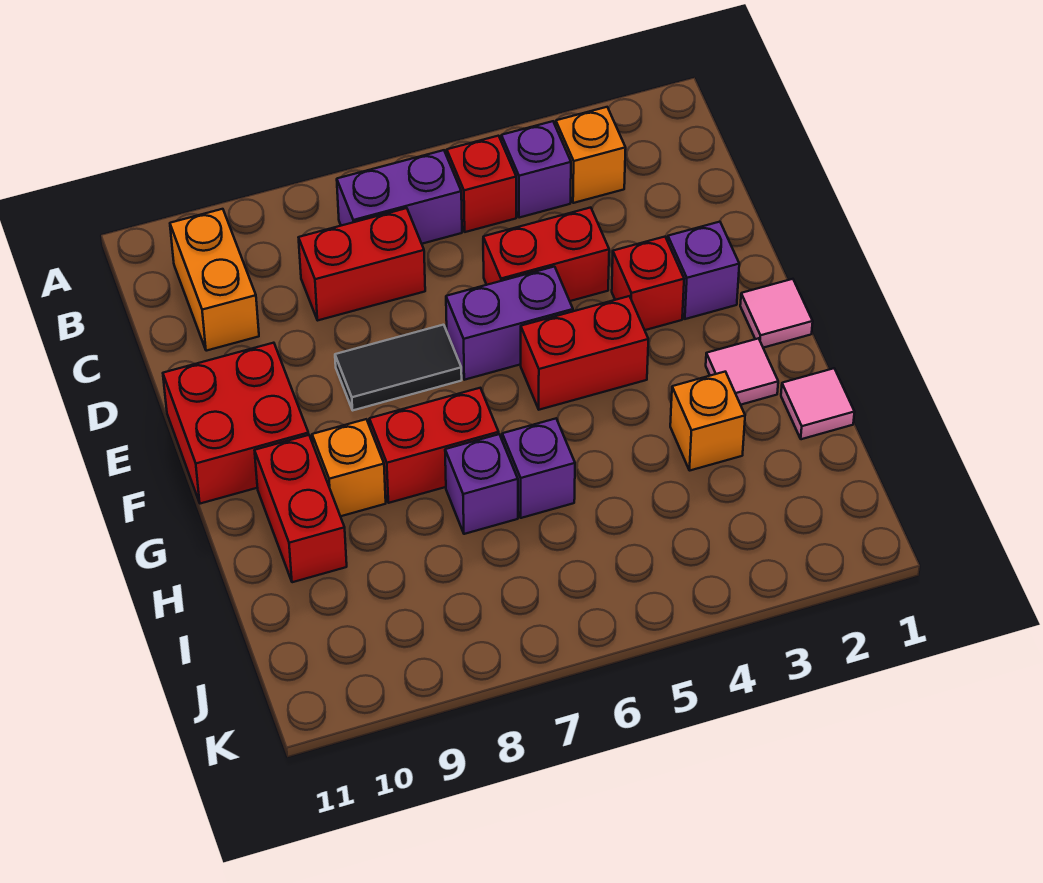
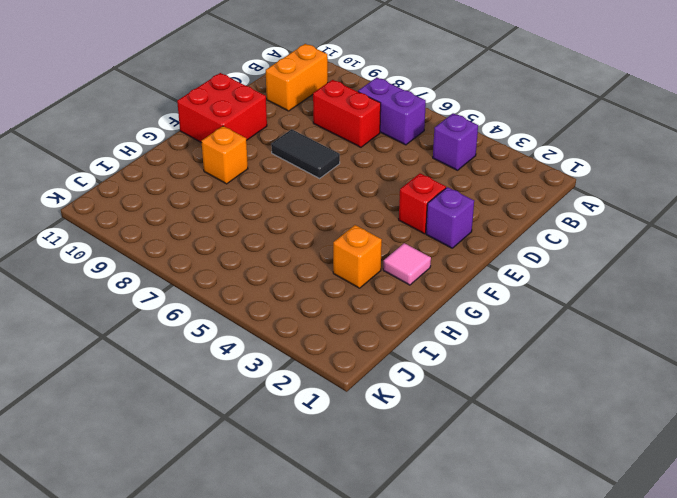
none -> orange brick B3 level 1
none -> red brick B5 level 1
none -> red brick D4:D5 level 1

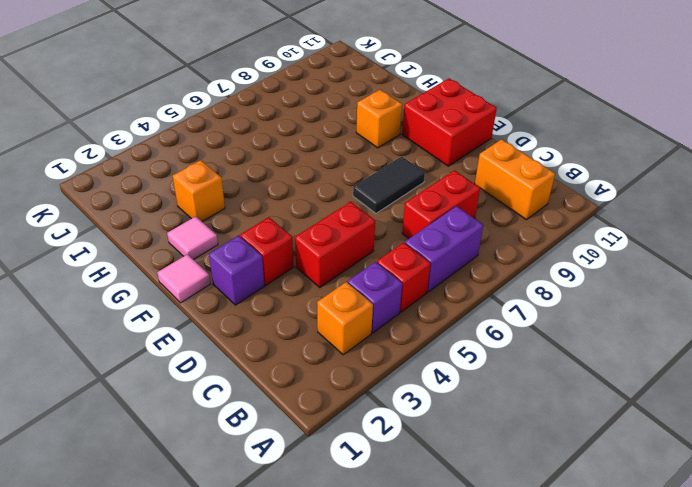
none -> purple brick E5:E6 level 1
none -> red brick F4:F5 level 1
none -> red brick G7:G8 level 1

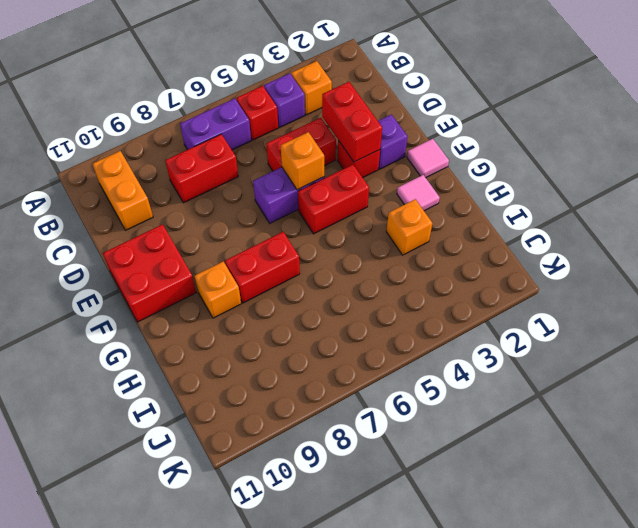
red brick D3:E3 level 2 -> red brick G10:H10 level 1
orange brick E5 level 2 -> none
none -> black tile E7:E8 level 1
none -> pink tile H1 level 1
none -> purple brick H6 level 1

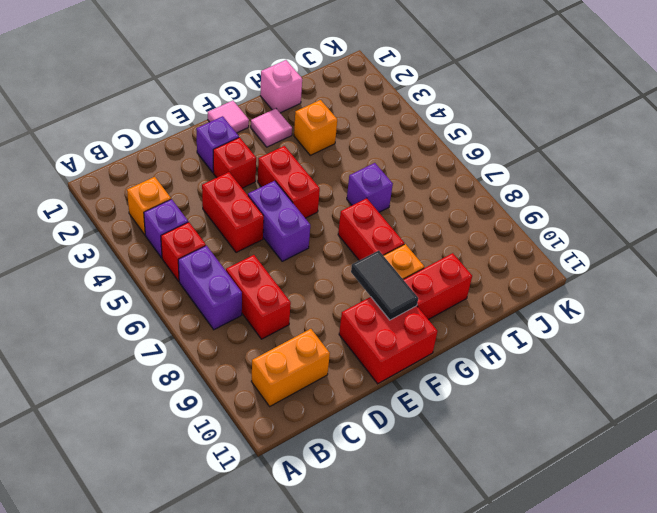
black tile F9:F10 level 2 -> black tile E7:E8 level 1
pink brick H1 level 1 -> pink tile H1 level 1
none -> purple brick H7 level 1

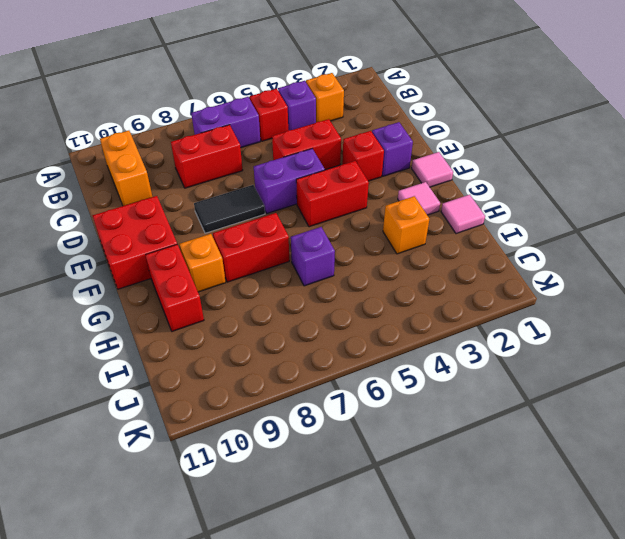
none -> purple brick H7 level 1

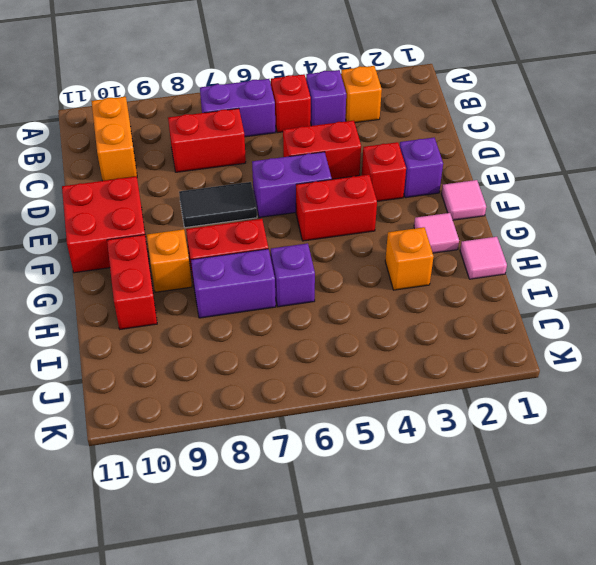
purple brick H7:H8 level 1 -> purple brick H7 level 1

